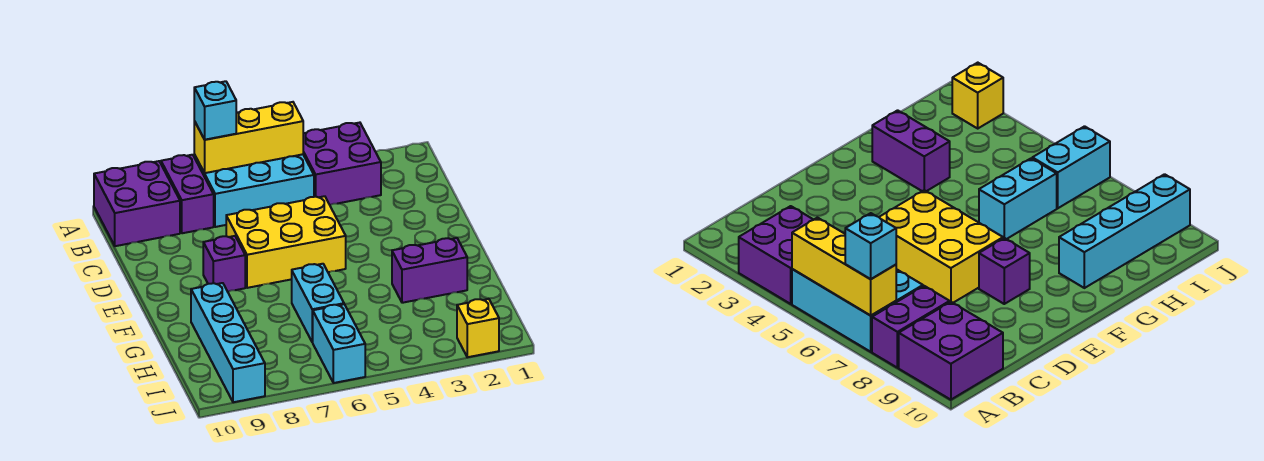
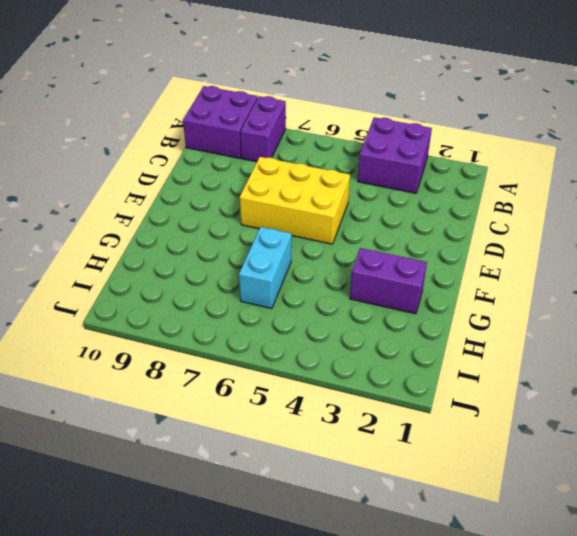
none -> cyan brick A5:B7 level 1
none -> purple brick E8 level 1
none -> cyan brick G9:J9 level 1

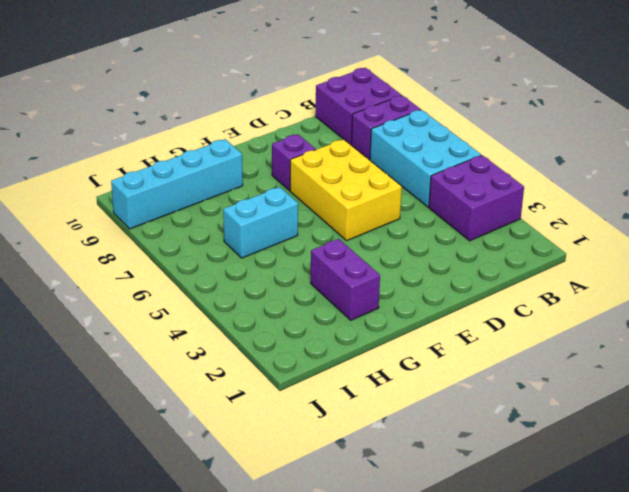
none -> cyan brick I6:J6 level 1
none -> yellow brick J2 level 1
none -> yellow brick A5:A7 level 2

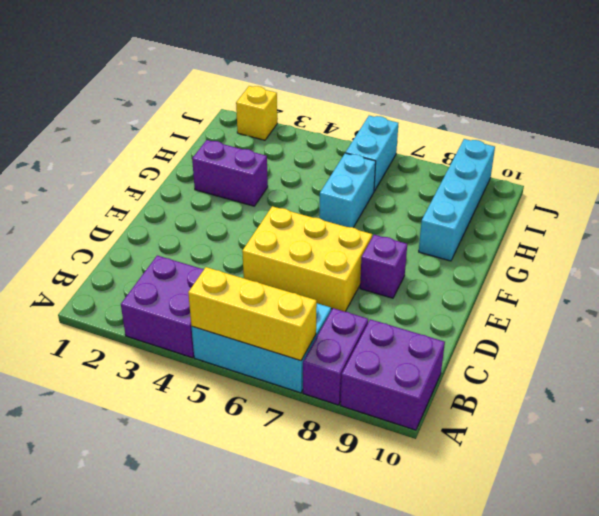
none -> cyan brick A7 level 3

